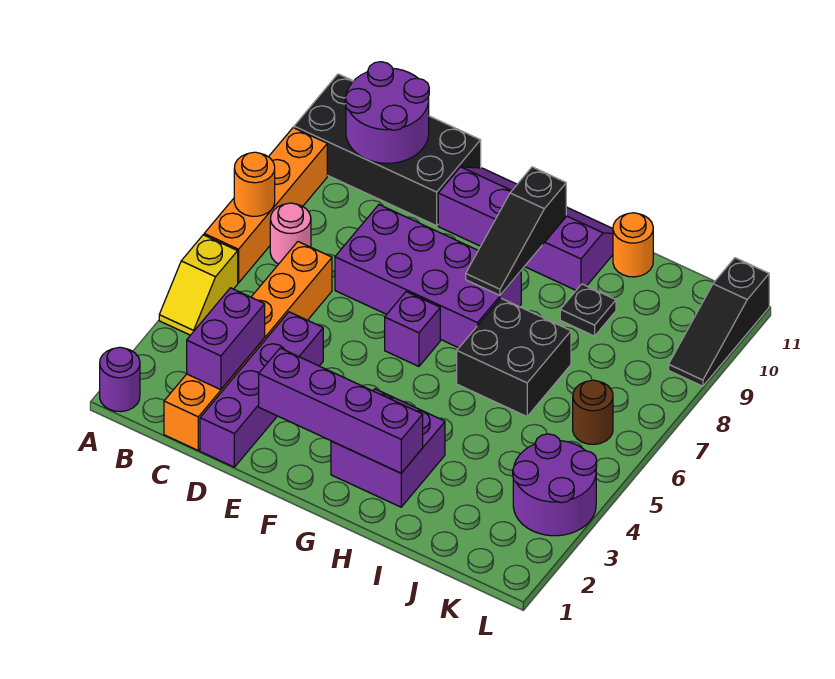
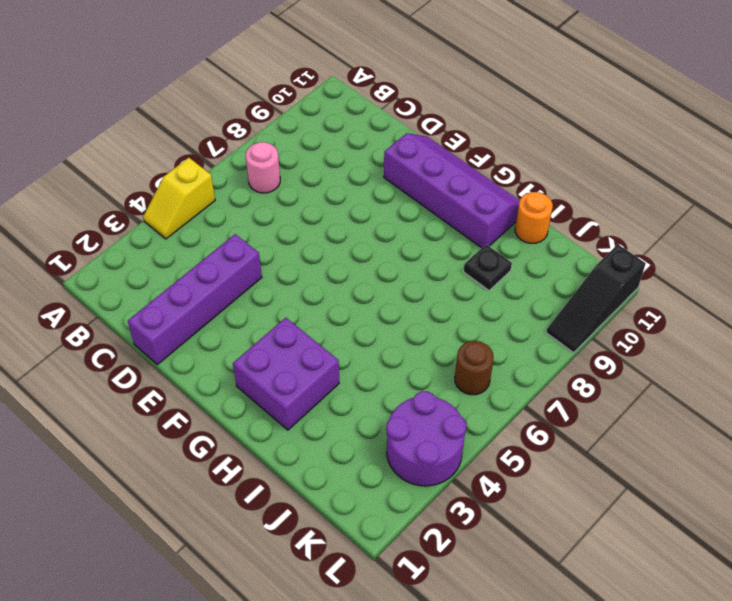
none -> purple round brick A1 level 1
none -> orange brick A6:A9 level 1
none -> black brick A10:D11 level 1

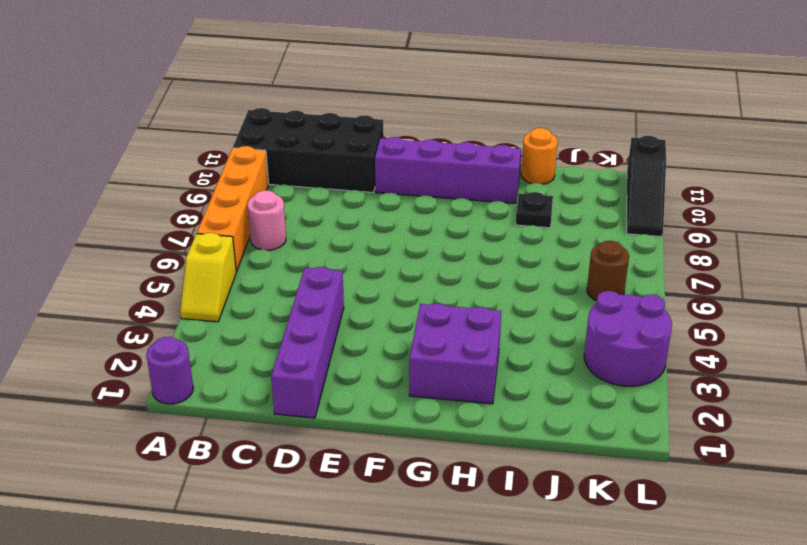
none -> orange brick C1:C6 level 1
none -> purple brick D7:G8 level 1
none -> purple brick F6 level 1

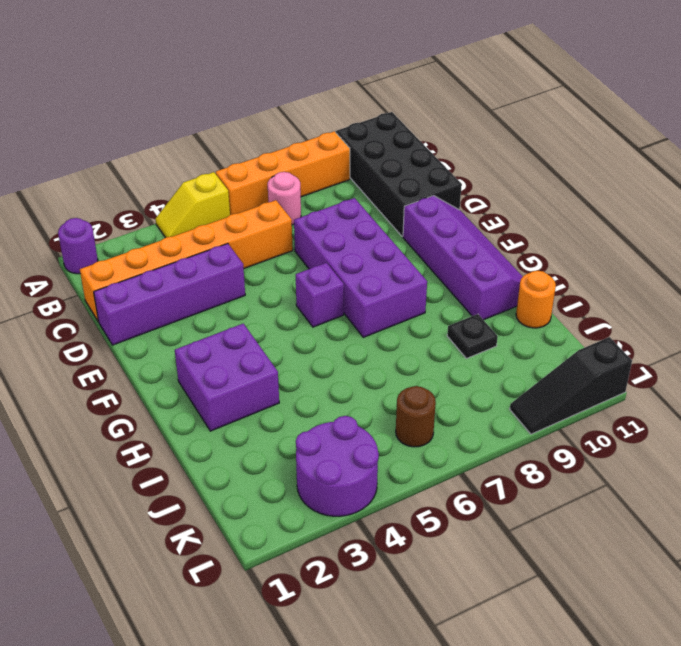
none -> black brick H6:I7 level 1
none -> orange round brick A7 level 2
none -> purple round brick B10:C11 level 2

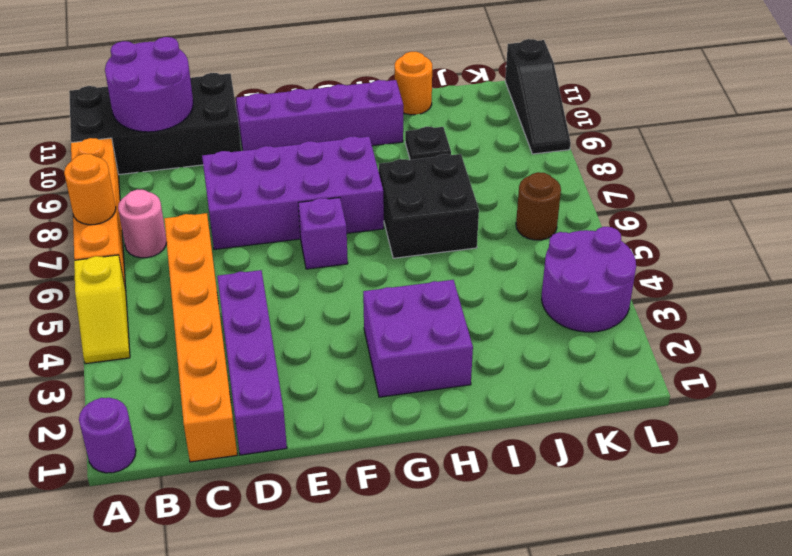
none -> purple brick C2:C3 level 2
none -> purple brick E2:H2 level 2
none -> black slope G8:G10 level 2 top 10

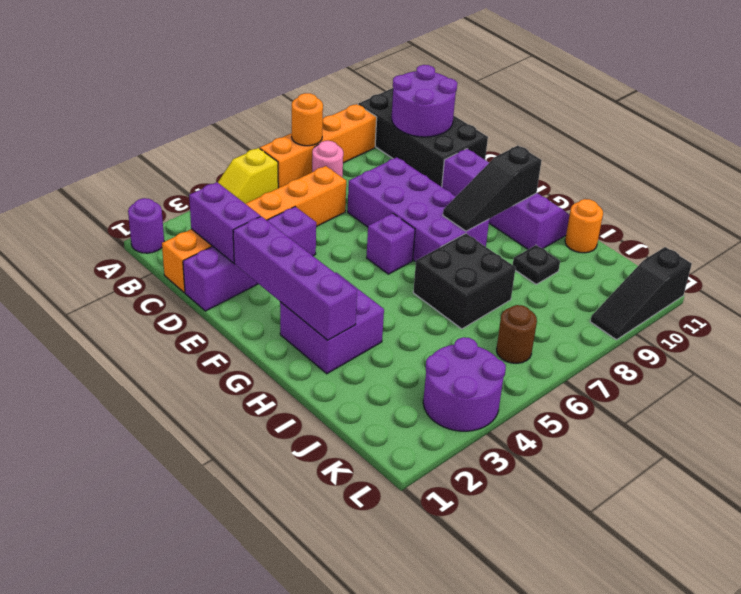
purple brick C2:D2 level 2 -> purple brick C2:C3 level 2

